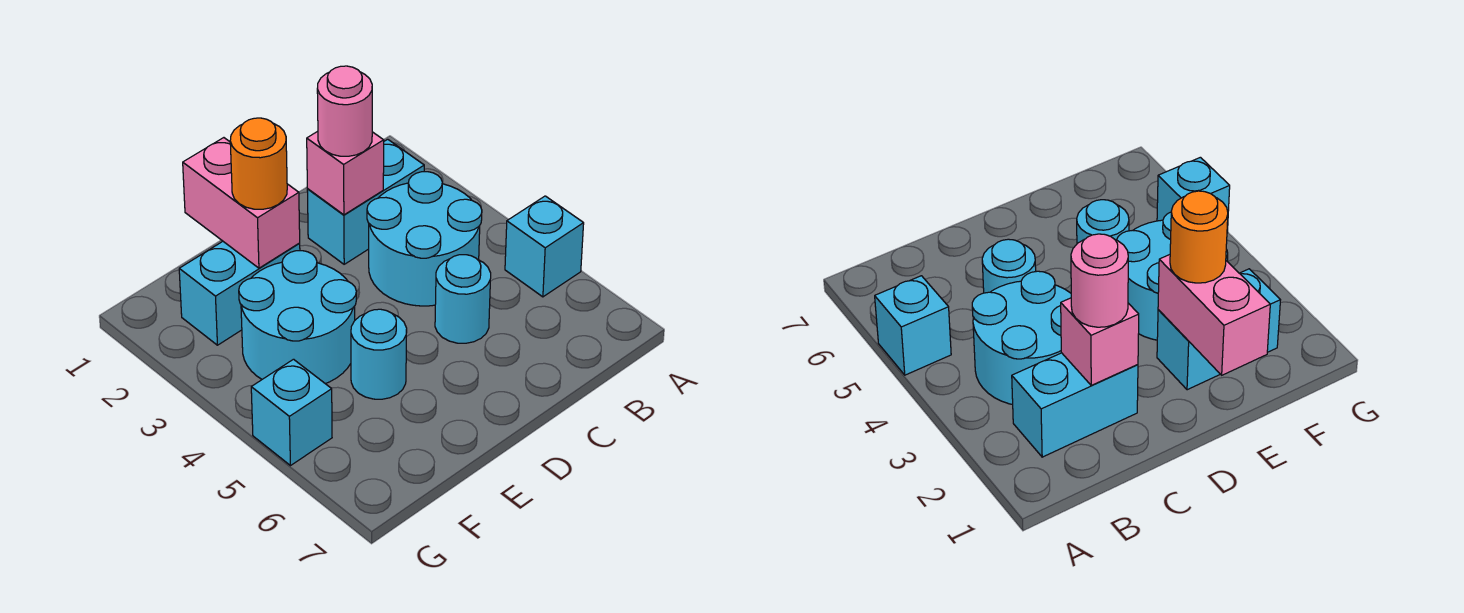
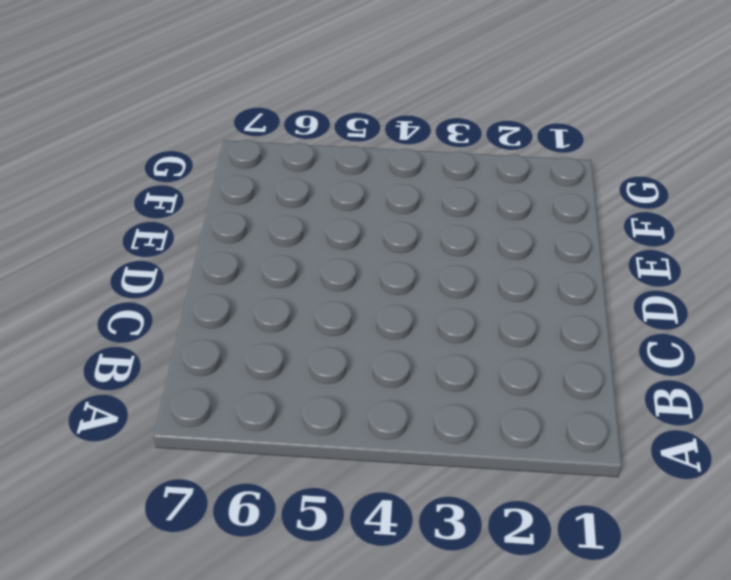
none -> cyan brick A5 level 1
none -> cyan brick B2:C2 level 1
none -> cyan round brick B3:C4 level 1

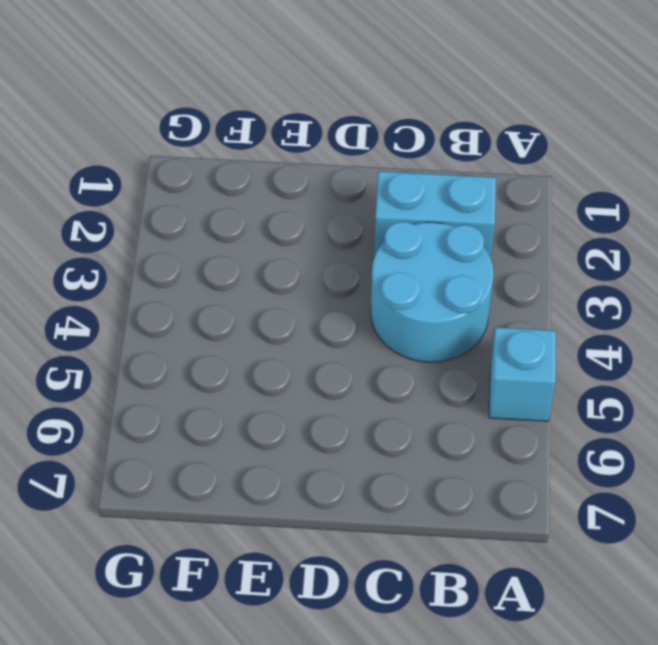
none -> cyan round brick C5 level 1
none -> cyan brick E2:F2 level 1
none -> cyan round brick E3:F4 level 1

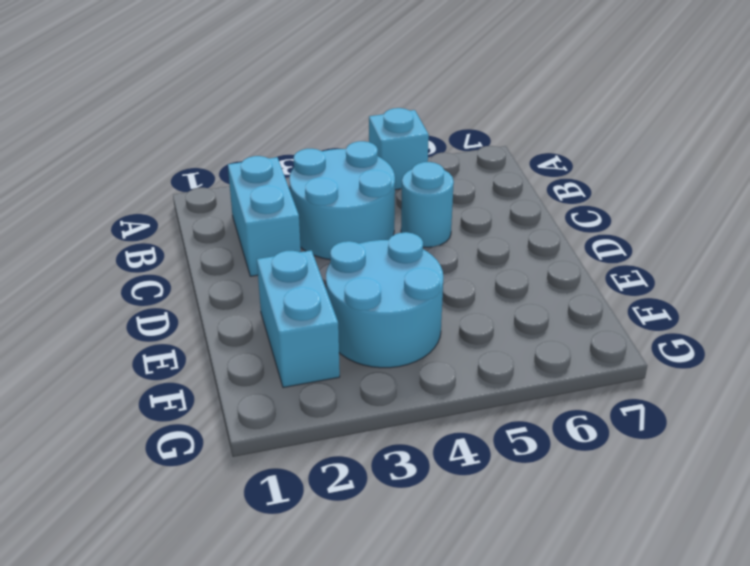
none -> cyan round brick E5 level 1
none -> cyan brick G5 level 1
none -> pink brick C2 level 2

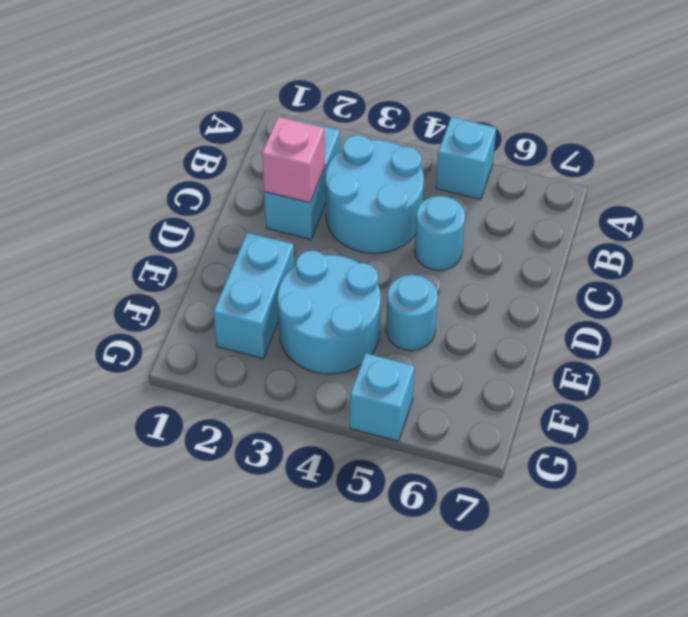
none -> pink brick E1:E2 level 2
none -> pink round brick C2 level 3
none -> orange round brick E2 level 3

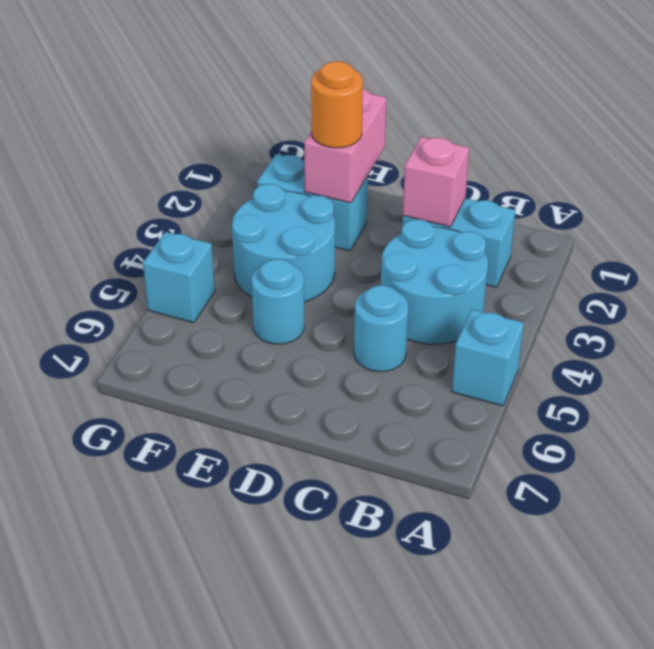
none -> pink round brick C2 level 3

